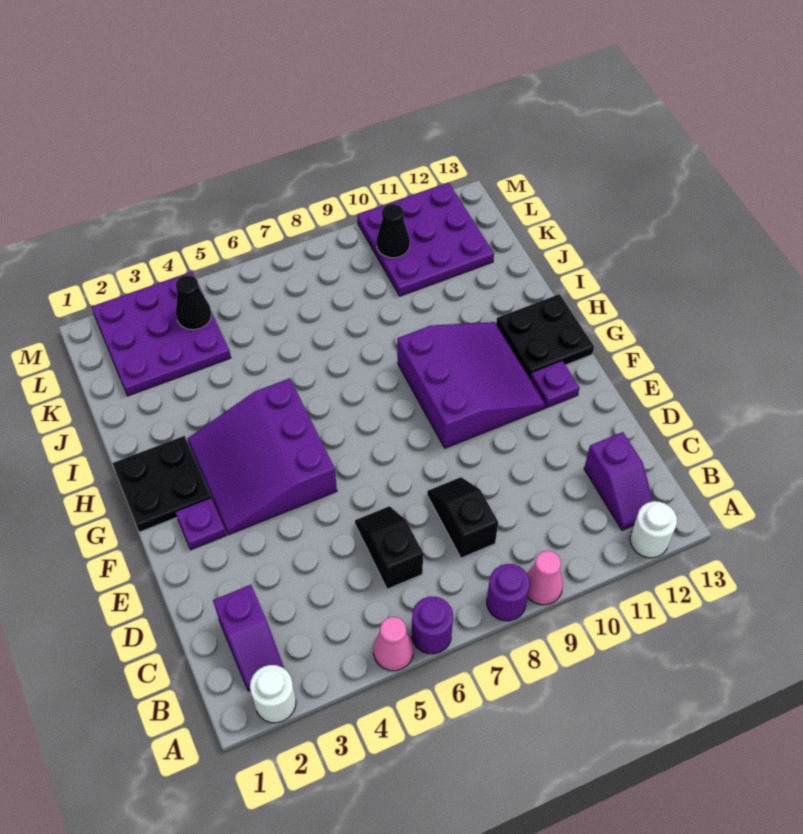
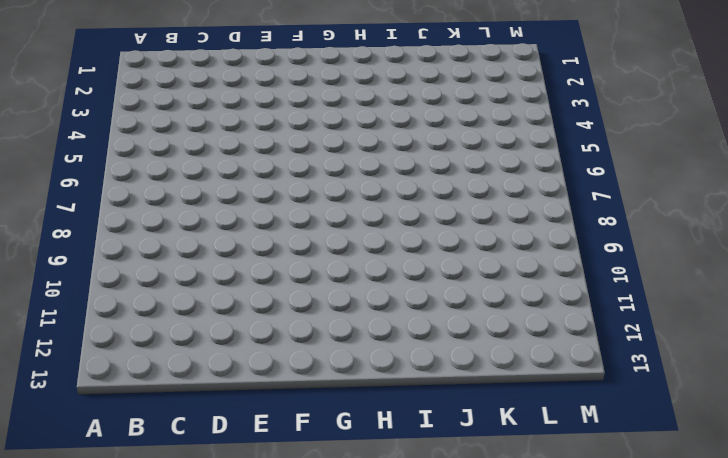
none -> white round brick A2 level 1
none -> pink cone A5 level 1
none -> purple round brick A6 level 1

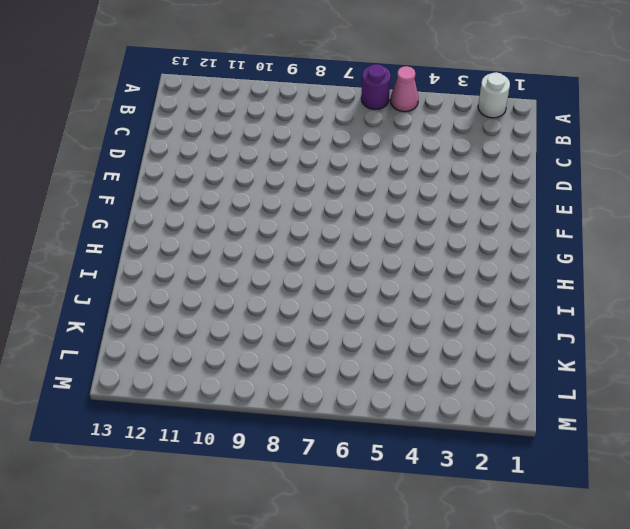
none -> purple round brick A8 level 1
none -> pink cone A9 level 1
none -> white round brick A12 level 1

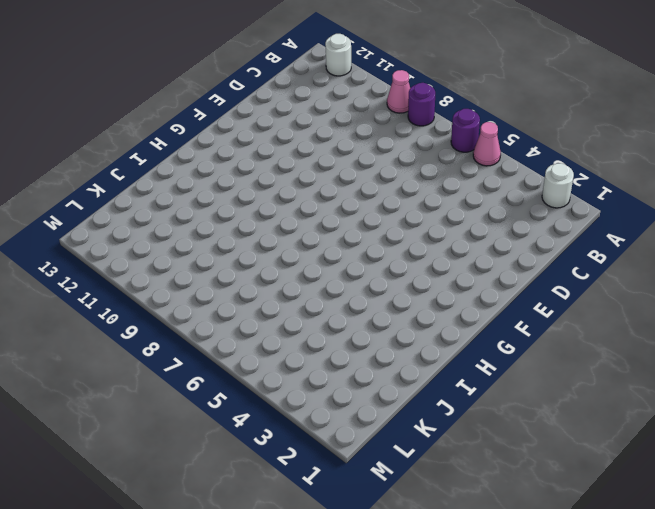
none -> purple slope B2:C2 level 1 top C
none -> purple slope B12:C12 level 1 top C
none -> black slope C6:D6 level 1 top C

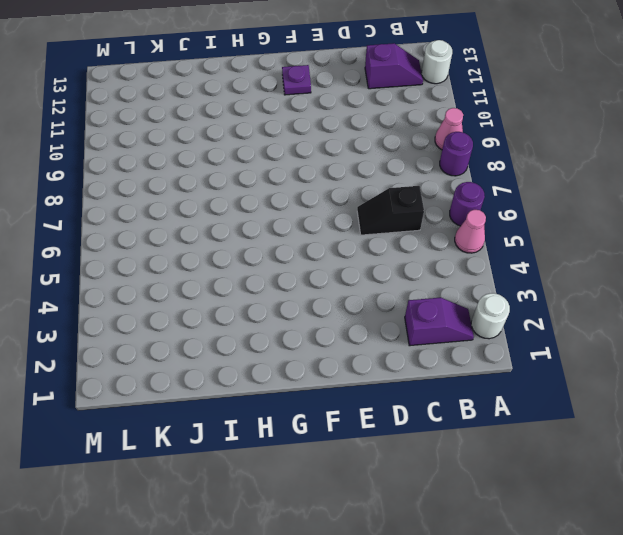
none -> black slope C8:D8 level 1 top C
none -> purple plate F2 level 1
none -> purple slope F3:H5 level 1 top 5

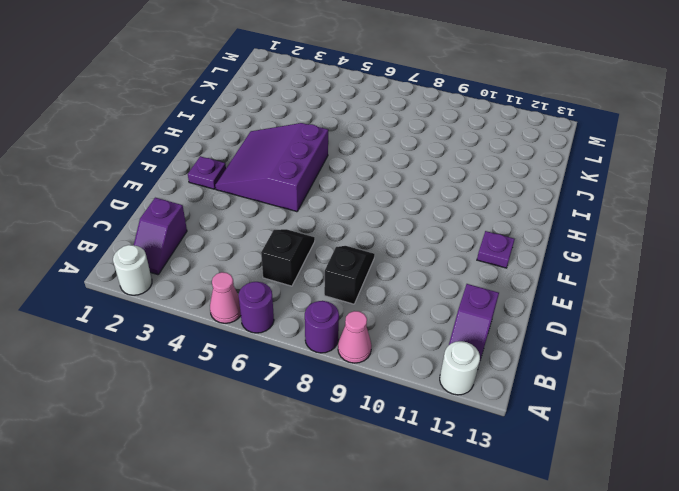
none -> purple slope F9:H11 level 1 top 9
none -> black plate G1:H2 level 1
none -> black plate G12:H13 level 1

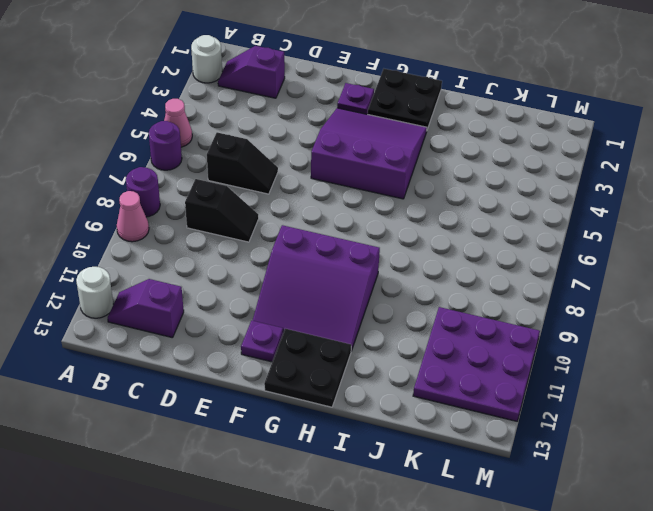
none -> purple plate K2:M4 level 1
none -> black cone L4 level 2
none -> black cone L10 level 2

